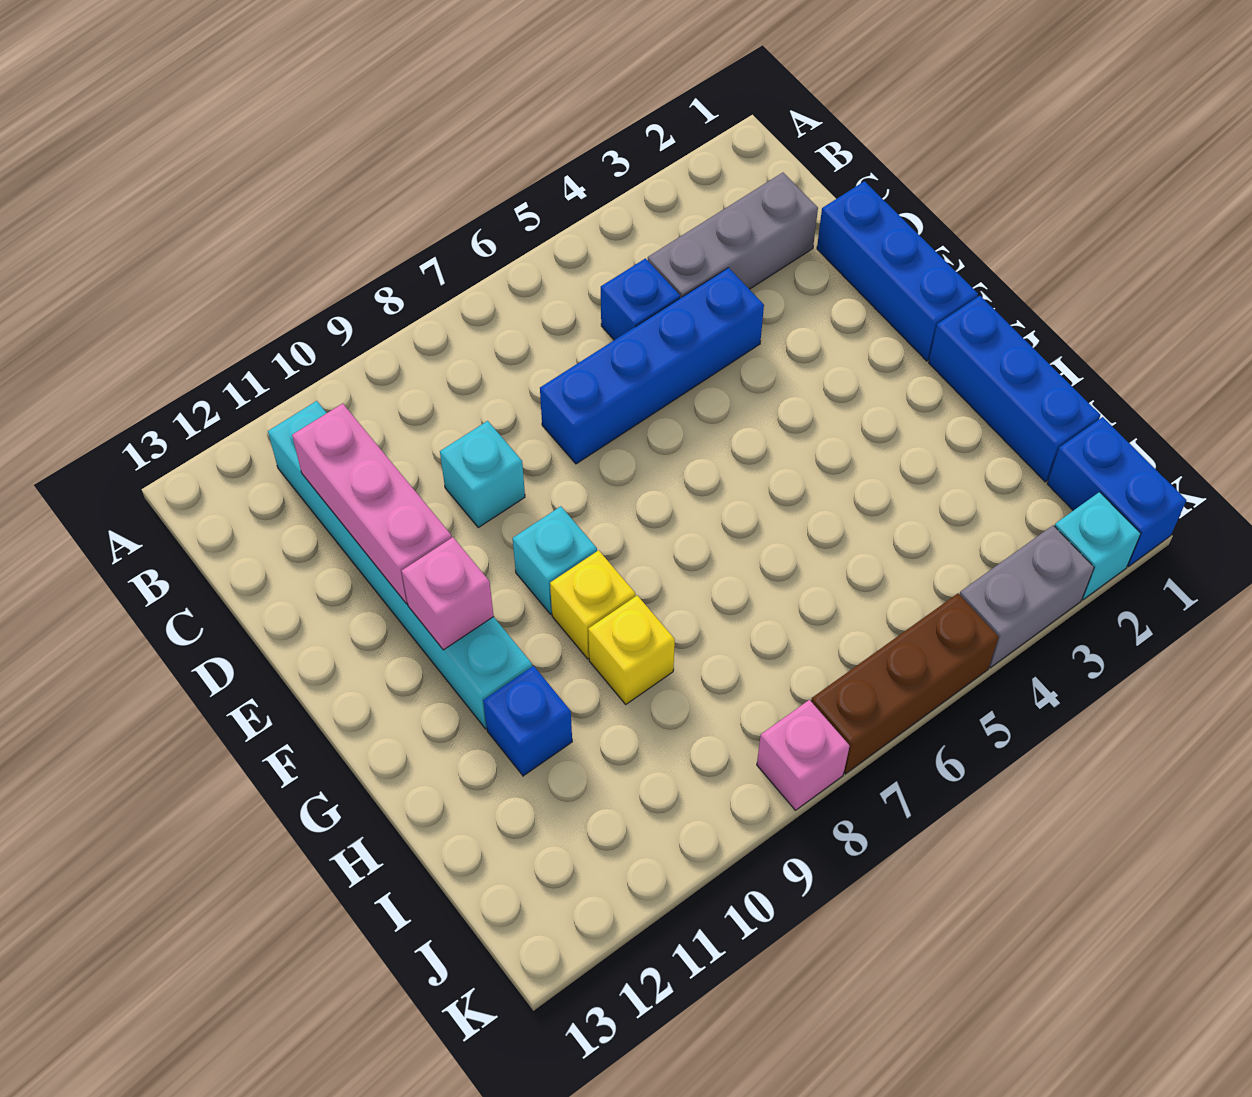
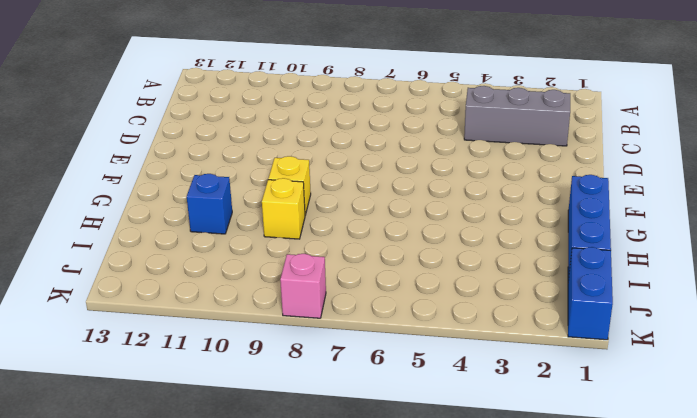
none -> cyan brick B11:G11 level 1
none -> blue brick C5 level 1
none -> blue brick D1:F1 level 1

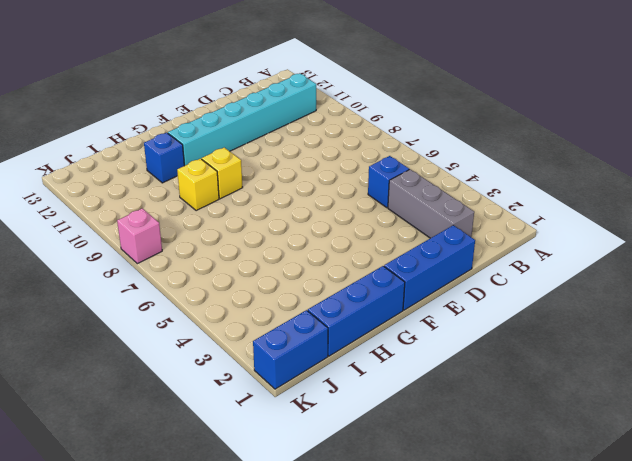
none -> blue brick D4:D7 level 1
none -> cyan brick D9 level 1
none -> cyan brick F9 level 1

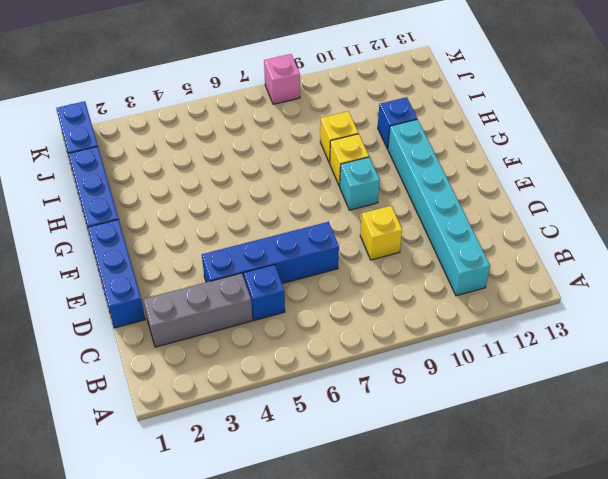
yellow brick D9 level 1 -> cyan brick D9 level 1
none -> cyan brick K2 level 1
none -> grey brick K3:K4 level 1
none -> brown brick K5:K7 level 1

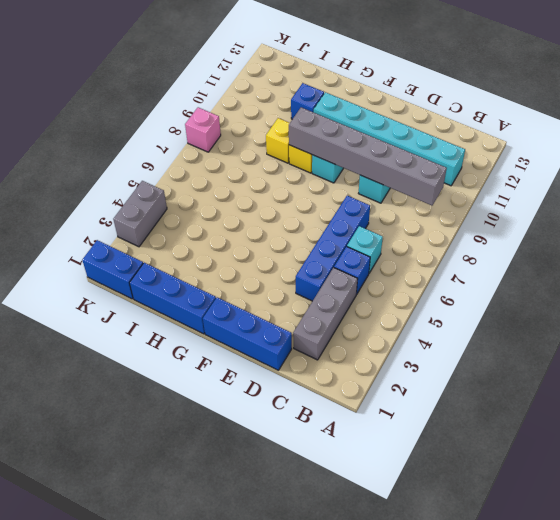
grey brick B9:G9 level 2 -> none
cyan brick C6 level 1 -> cyan brick K2 level 1
none -> brown brick K5:K7 level 1
none -> pink brick C11:E11 level 2
none -> pink brick F11 level 2

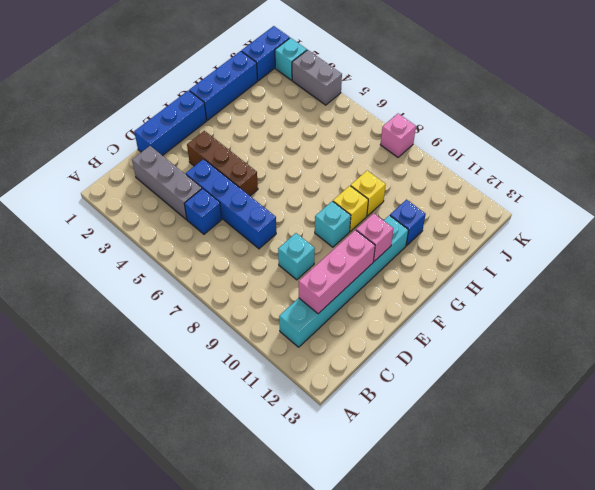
brown brick E3:E5 level 1 -> brown brick K5:K7 level 1

